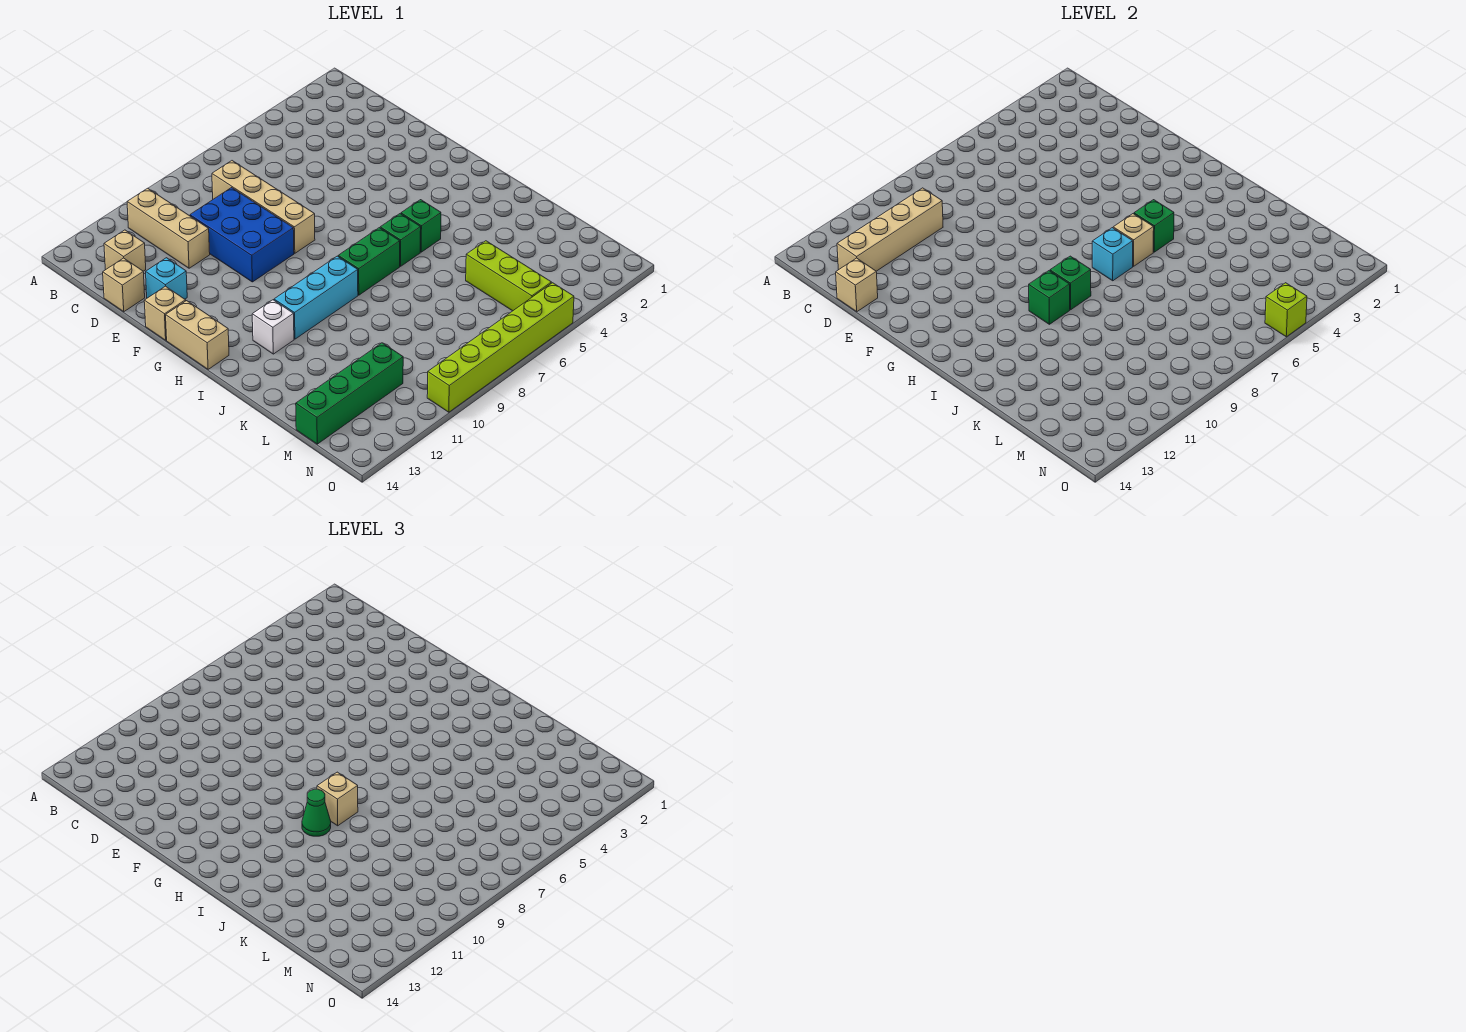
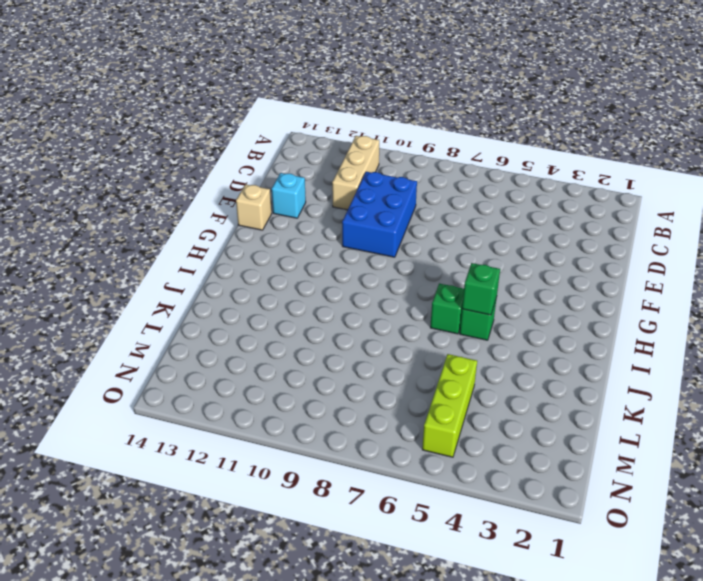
none -> tan brick C8:F8 level 1
none -> tan brick C13 level 1
none -> tan brick D14 level 1

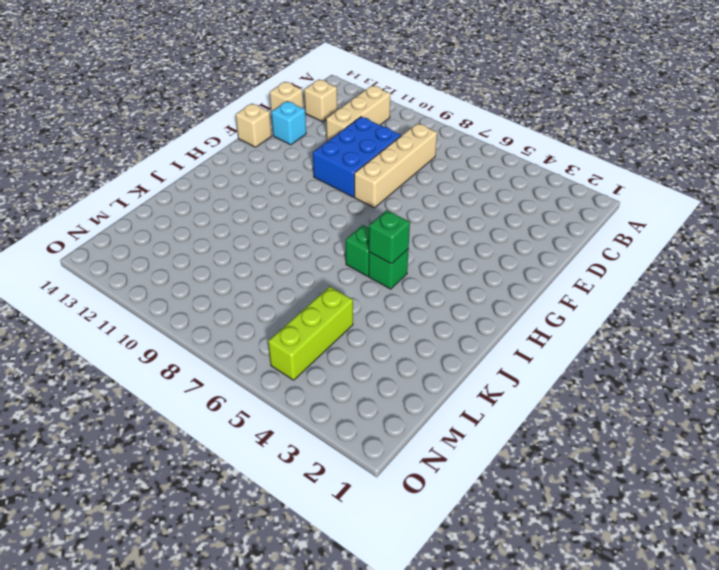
none -> tan brick G14:H14 level 1
none -> green brick I7:I8 level 1
none -> cyan brick I9:I11 level 1

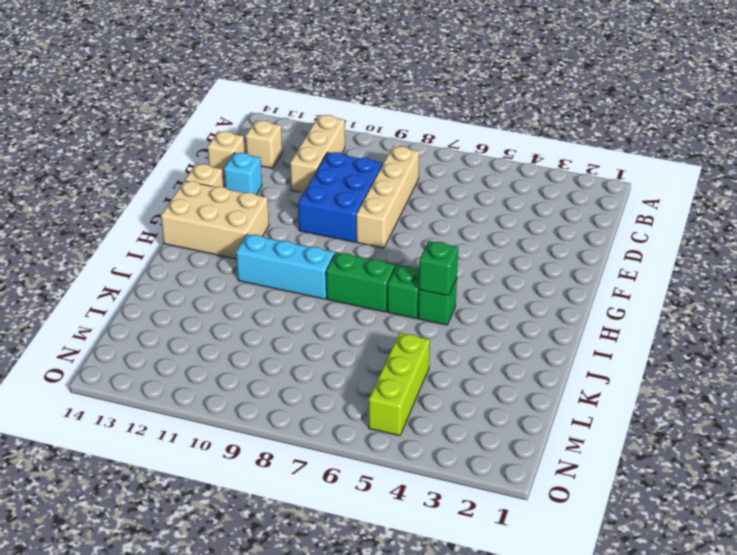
tan brick G12:H14 level 1 -> tan brick G14:H14 level 1
none -> white brick I12 level 1
none -> green brick M11:M14 level 1
none -> lime brick O5:O10 level 1

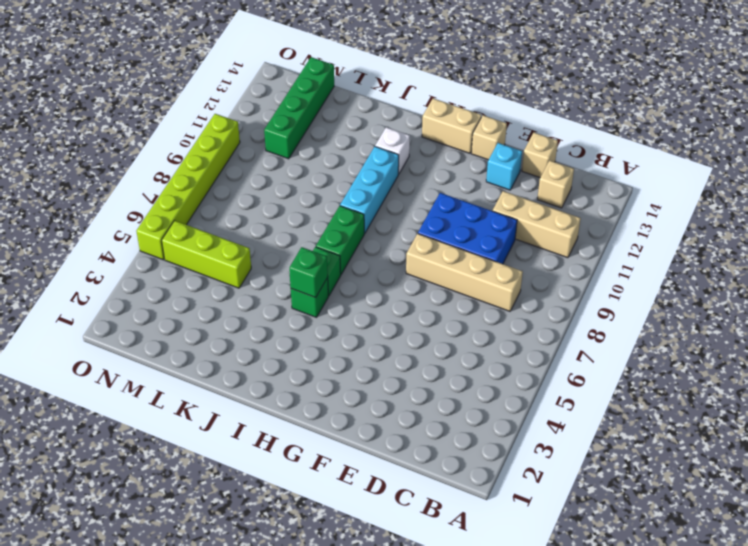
none -> tan brick C10:C13 level 2
none -> tan brick D14 level 2
none -> tan brick I6 level 2

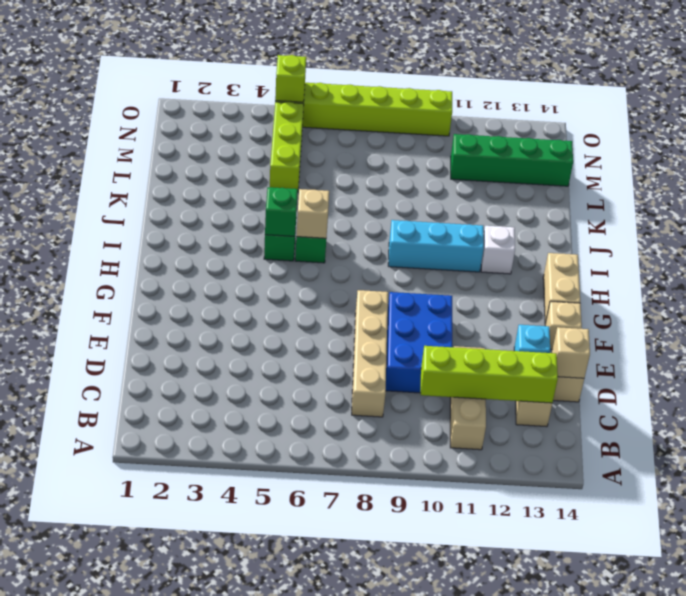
lime brick C10:C13 level 2 -> tan brick C10:C13 level 2
none -> green brick I7:I8 level 1
none -> cyan brick I7 level 2
none -> green brick I9 level 2

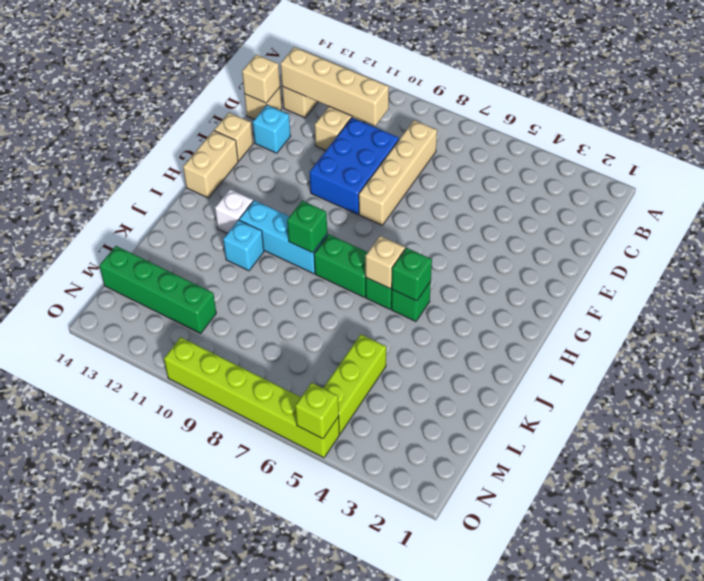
cyan brick J11 level 1 -> cyan brick I7 level 2
none -> green brick I10 level 2
none -> tan brick I9 level 3
none -> green cone I10 level 3

